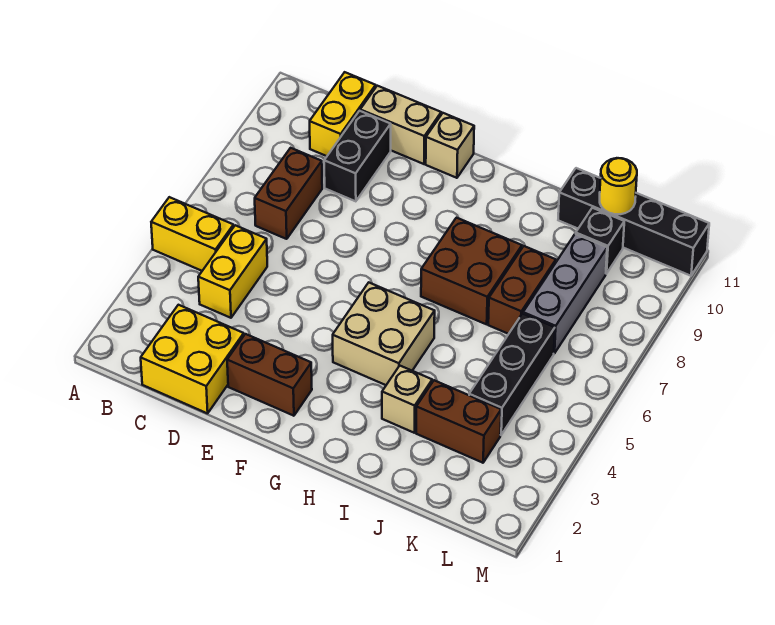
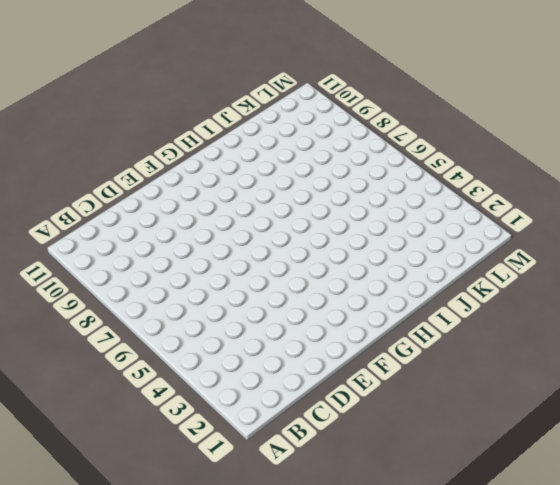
none -> yellow brick A5:B5 level 1
none -> yellow brick C1:D2 level 1
none -> yellow brick C4:C5 level 1

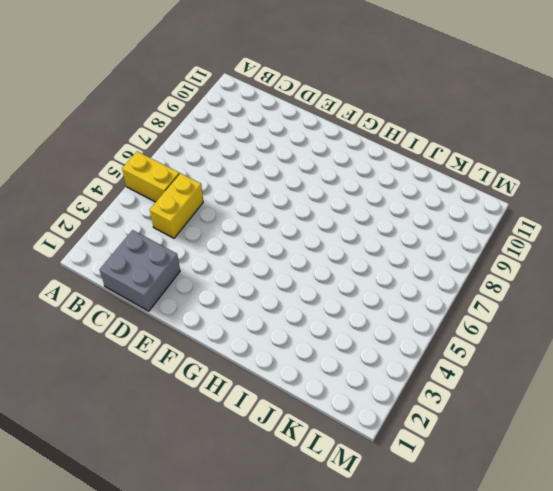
grey brick C1:D2 level 1 -> yellow brick C1:D2 level 1
none -> brown brick C7:C8 level 1
none -> yellow brick C10:C11 level 1
none -> black brick D9:D10 level 1

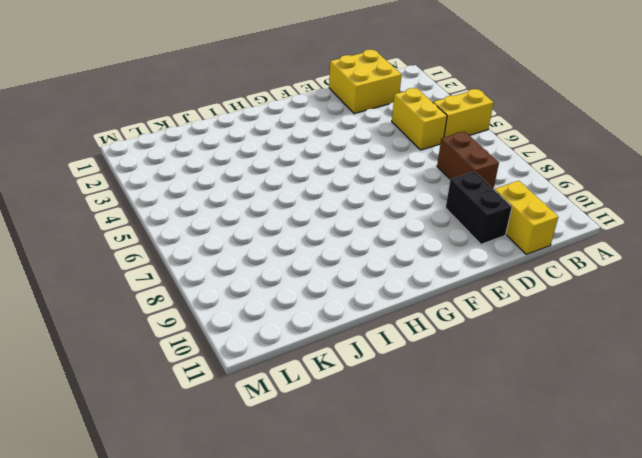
none -> tan brick D11:E11 level 1
none -> brown brick E2:F2 level 1
none -> tan brick F11 level 1

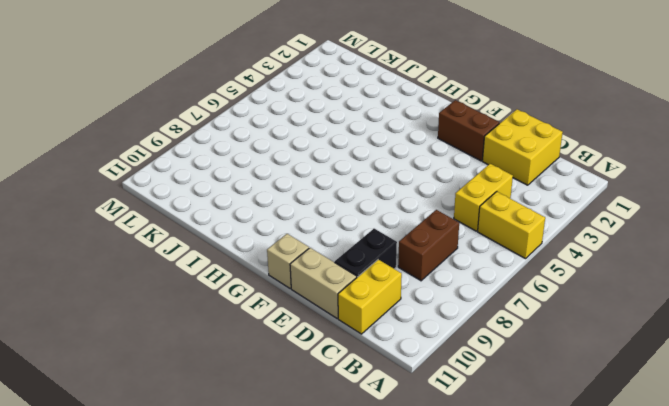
none -> tan brick G4:H5 level 1
none -> brown brick H7:I8 level 1
none -> tan brick I3 level 1

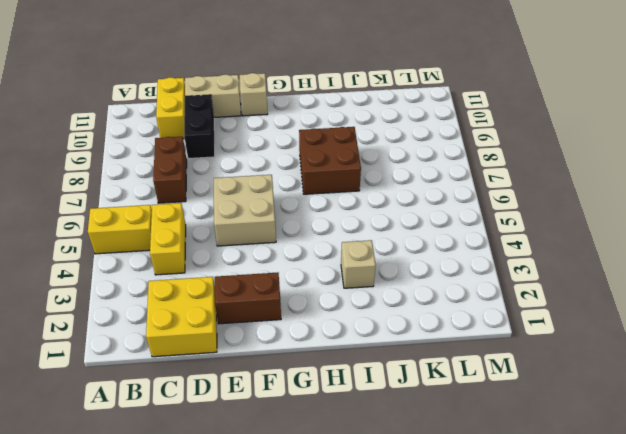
tan brick E5:F6 level 1 -> tan brick G4:H5 level 1
none -> brown brick J3:K3 level 1
none -> brown brick J7:J8 level 1
none -> black brick J11:M11 level 1

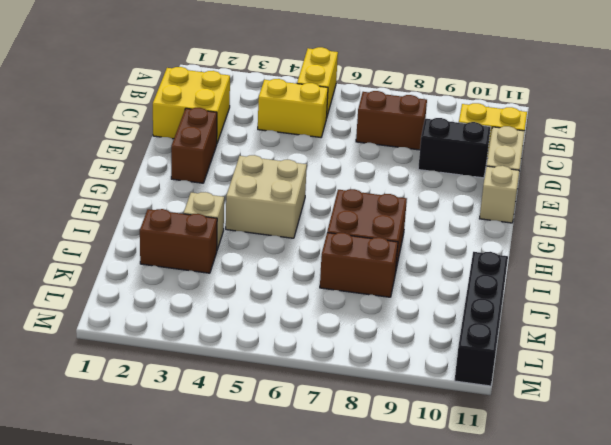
brown brick J2:J3 level 1 -> brown brick J3:K3 level 1
none -> black brick K4:K6 level 1
none -> grey brick K7:K9 level 1
none -> black brick K10 level 1

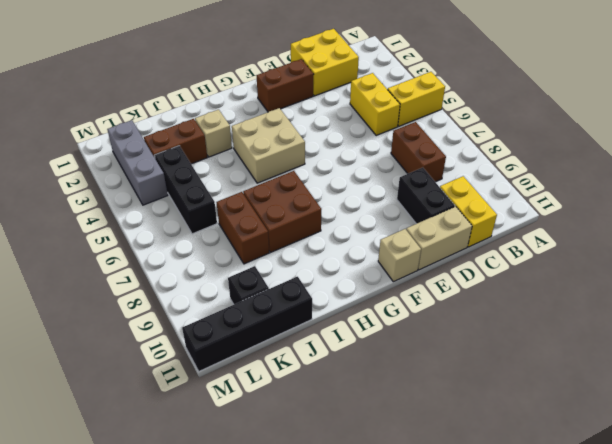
grey brick L2:L4 level 1 -> grey brick K7:K9 level 1
none -> yellow round brick K11 level 2

